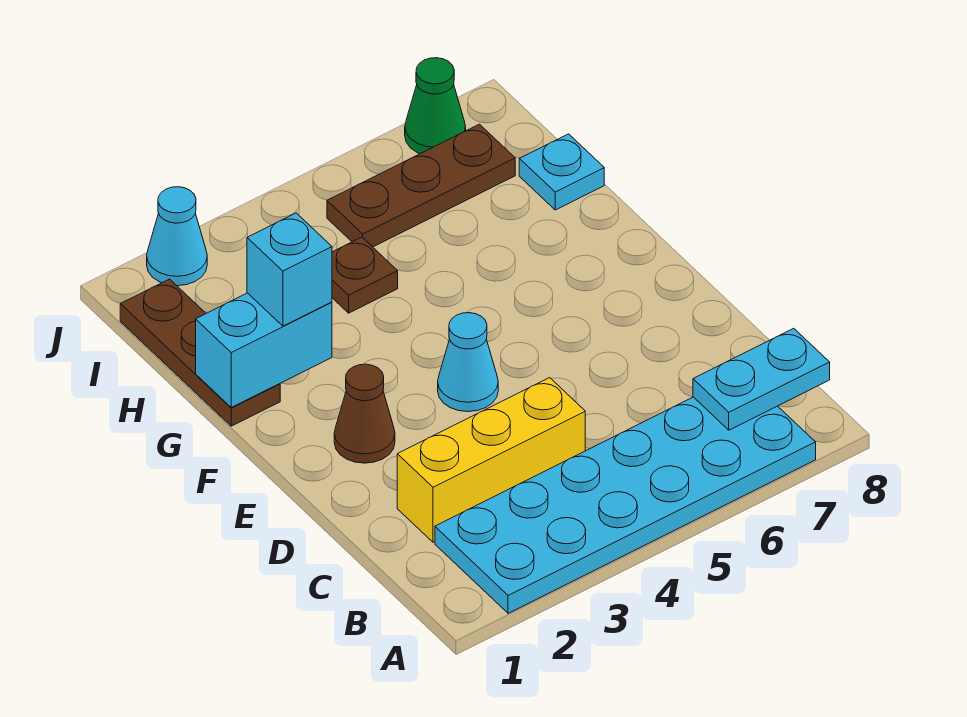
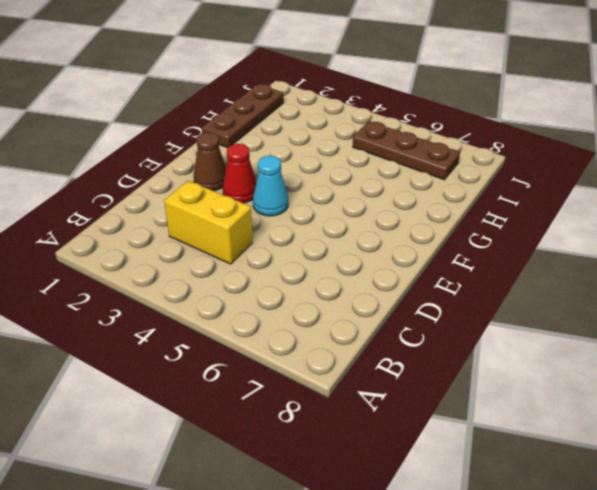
yellow brick C3:C4 level 1 -> yellow brick C2:C4 level 1
red cone E3 level 1 -> none
none -> cyan plate A2:B7 level 1
none -> brown plate H4 level 1
none -> cyan plate H8 level 1

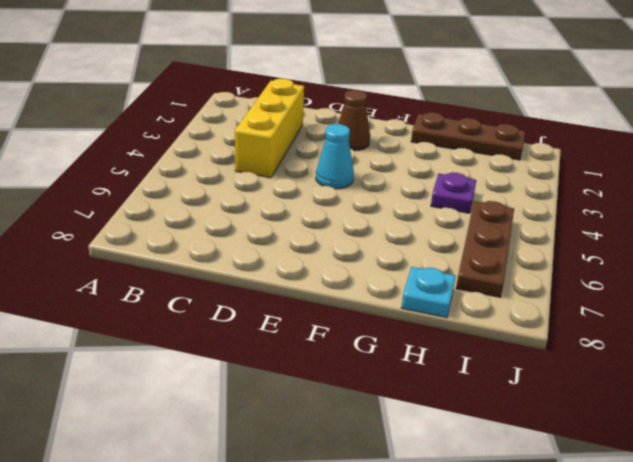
purple plate H4 level 1 -> brown plate H4 level 1
none -> cyan plate A2:B7 level 1
none -> cyan cone J2 level 1
none -> green cone J7 level 1

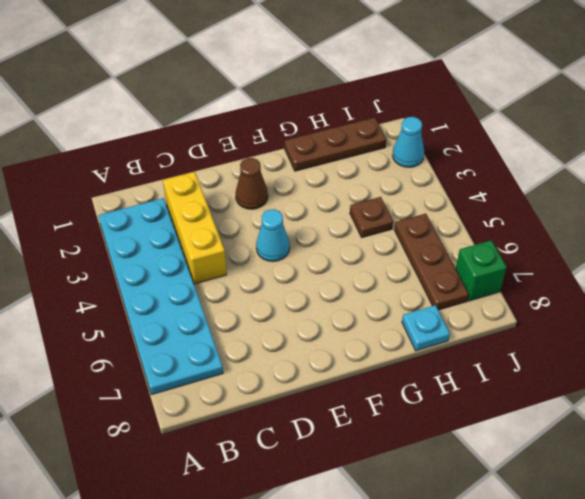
green brick J7 level 1 -> green cone J7 level 1
none -> cyan plate B7:B8 level 2
none -> cyan brick G1:G2 level 2
none -> cyan brick G2 level 3

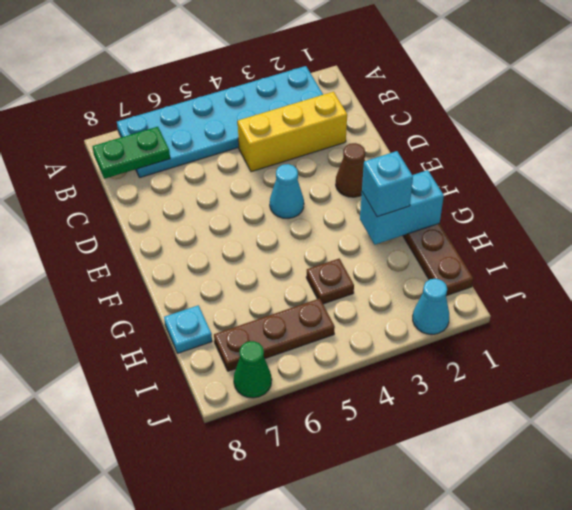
green plate B7:B8 level 2 -> cyan plate B7:B8 level 2

